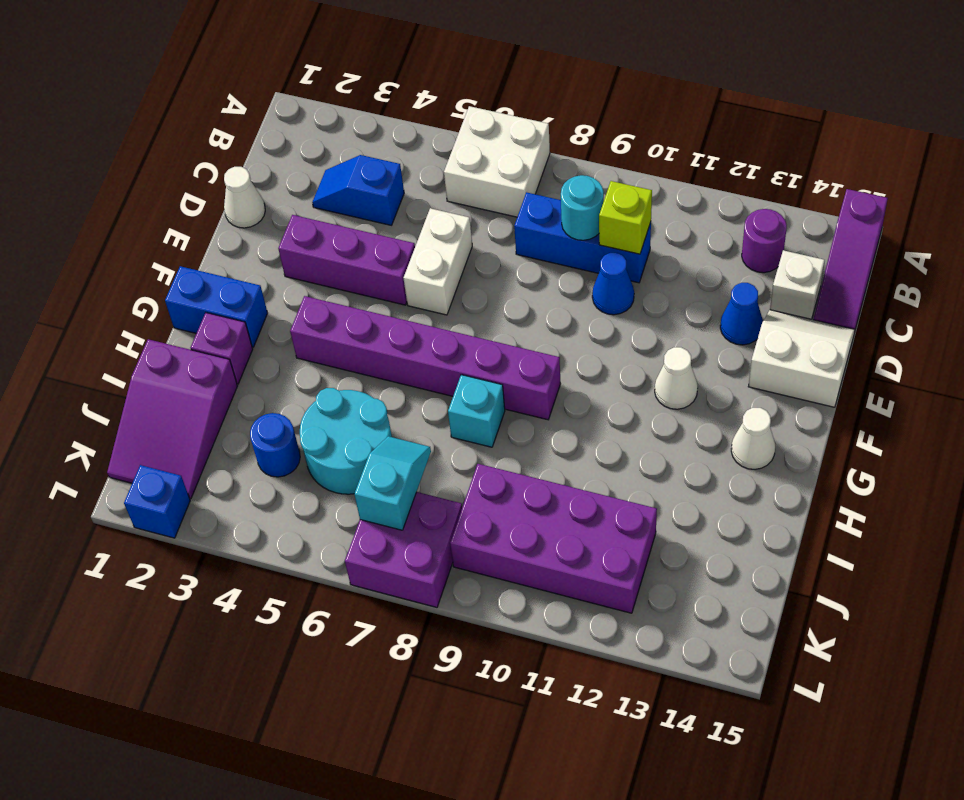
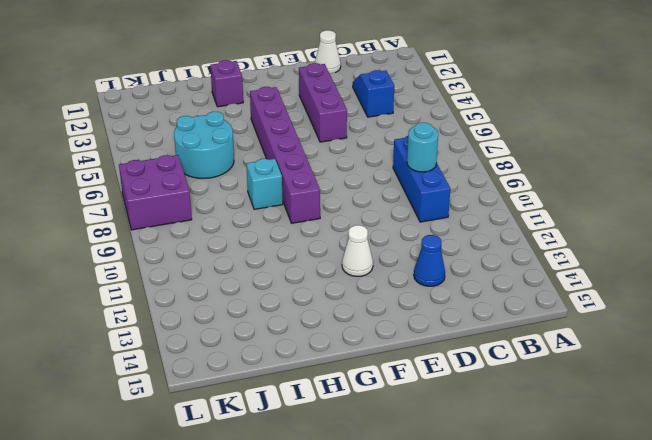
none -> white brick A6:B7 level 1
none -> purple slope A15:C15 level 1 top A
none -> purple round brick B13 level 1

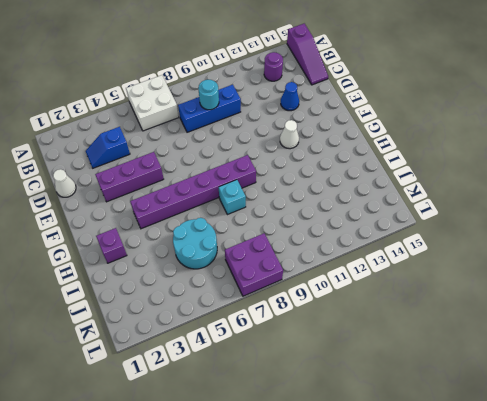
none -> white brick C14 level 1
none -> white brick D6:E6 level 1
none -> blue cone D10 level 1

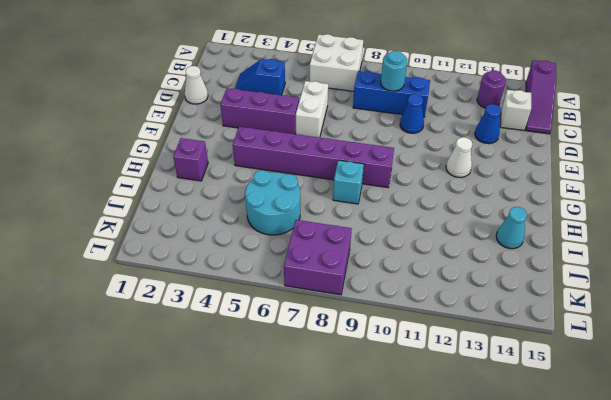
cyan cone I14 level 1 -> none
none -> white slope D14:E15 level 1 top E
none -> blue brick G1:G2 level 1
none -> white cone G14 level 1

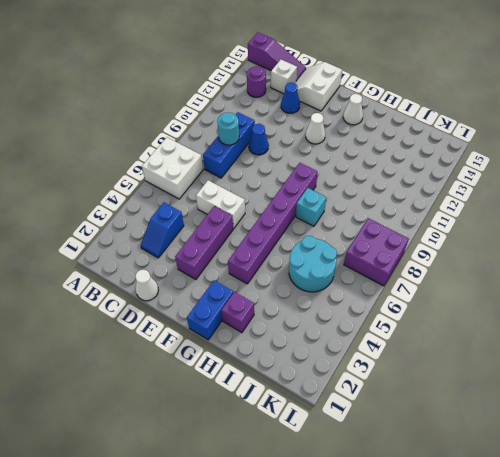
none -> purple slope I1:K2 level 1 top I
none -> blue round brick J4 level 1
none -> purple brick J9:K12 level 1

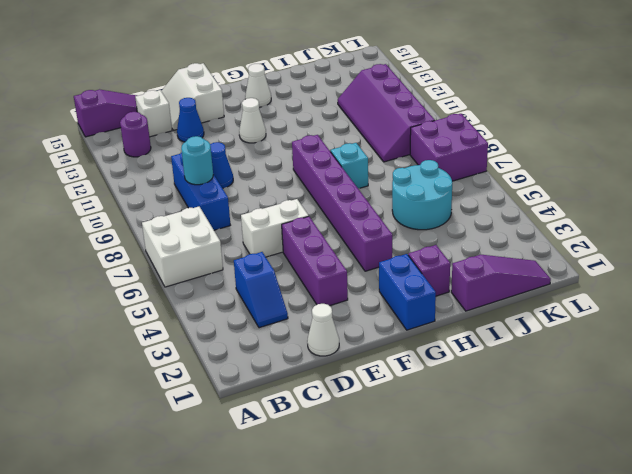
purple slope I1:K1 level 1 top I -> purple slope I1:K2 level 1 top I
purple slope J9:K12 level 1 top K -> purple brick J9:K12 level 1
none -> blue round brick J4 level 1
none -> blue brick L2 level 1
none -> lime brick C10 level 2

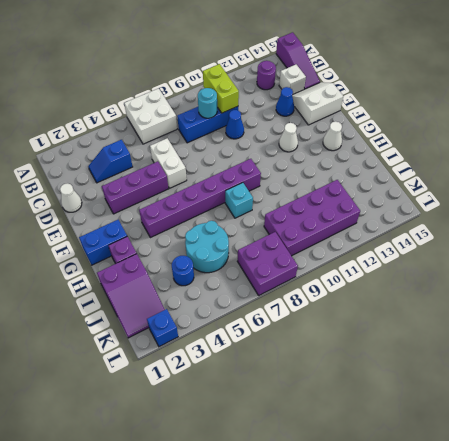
lime brick B10:C10 level 2 -> lime brick C10 level 2
none -> cyan slope J7:K7 level 2 top K

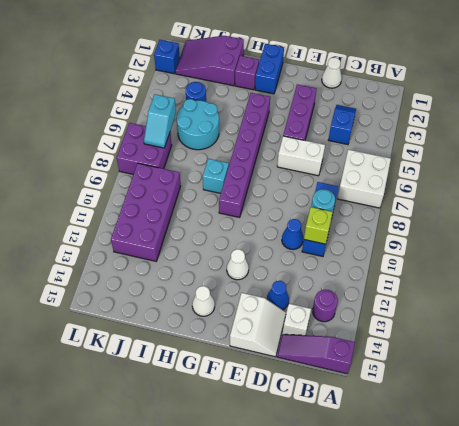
cyan slope K6:K7 level 2 top 6 -> cyan slope J7:K7 level 2 top K

